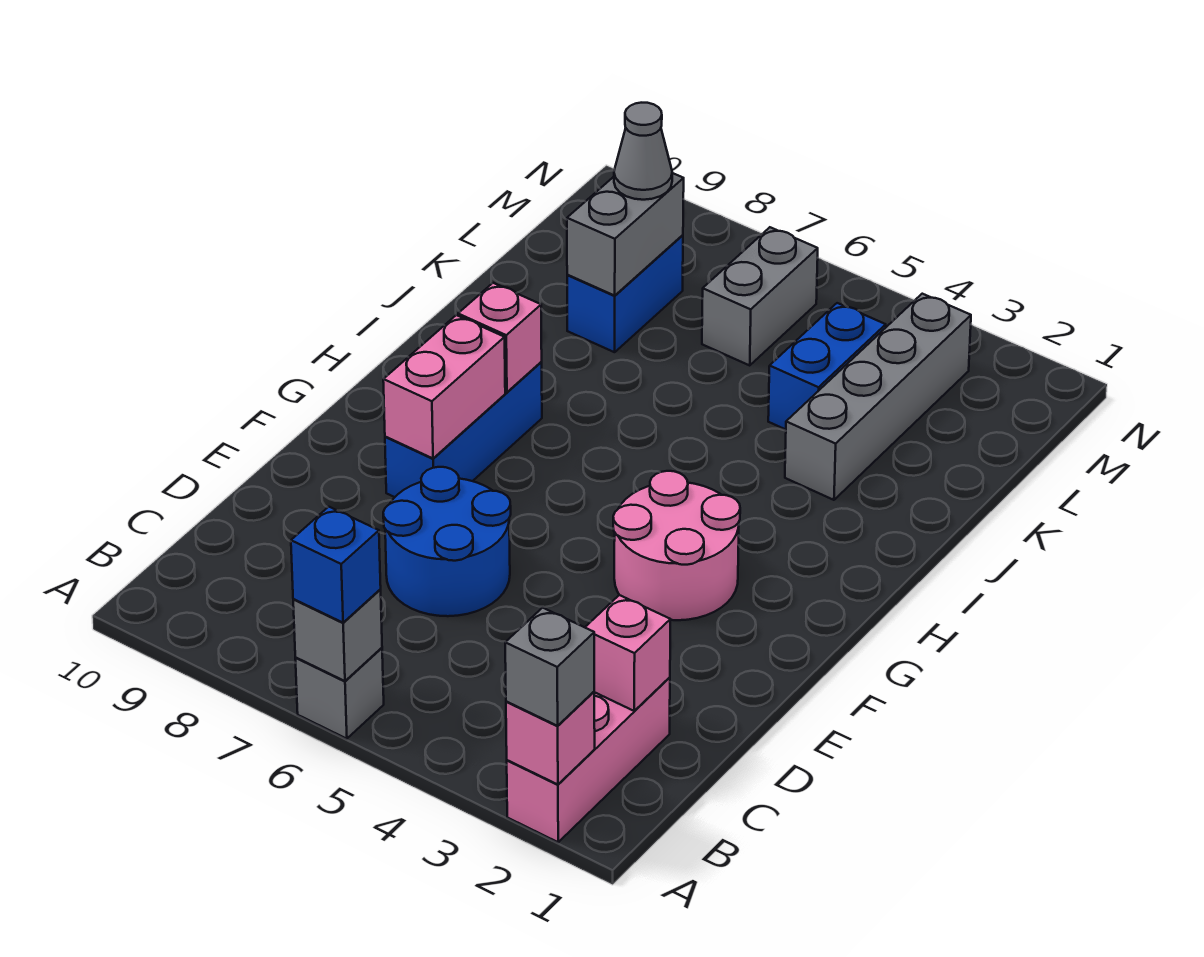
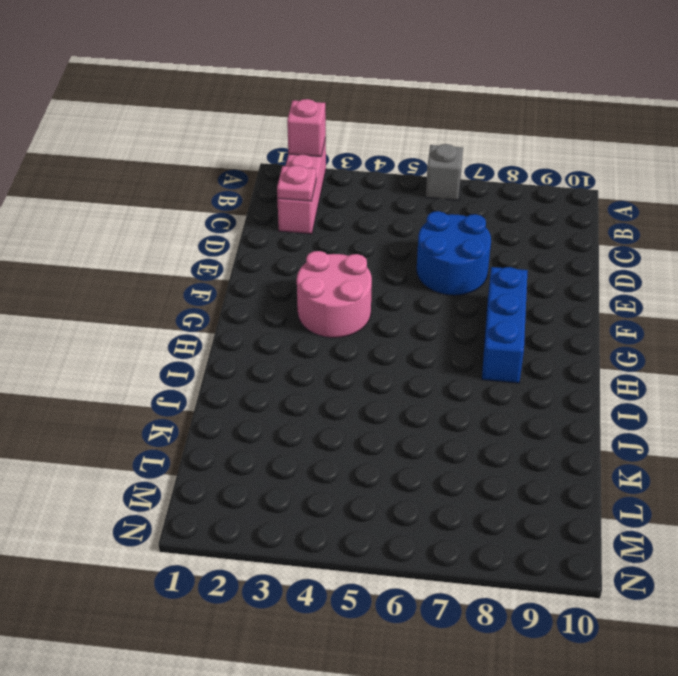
pink plate C2 level 2 -> pink brick C2 level 2
none -> grey brick J3:M3 level 1
none -> blue brick K4:L4 level 1
none -> blue brick K8:L8 level 1

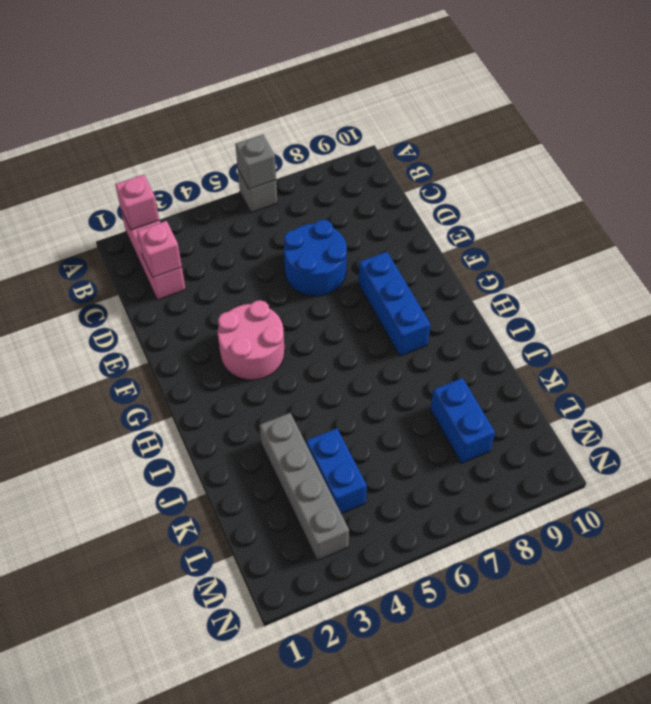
none -> grey brick L6:M6 level 1
none -> pink brick F8:G8 level 2
none -> pink brick H8 level 2

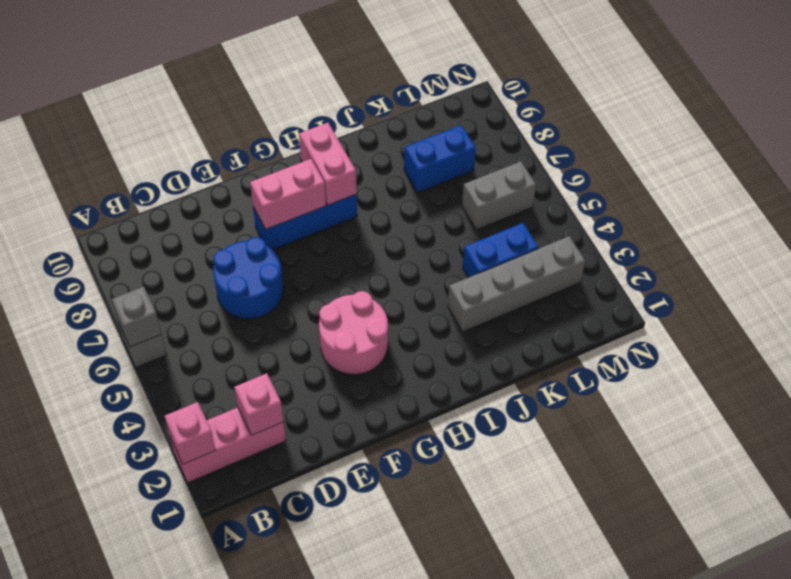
pink brick H8:H9 level 2 -> pink brick H8 level 2
none -> grey brick K8:L8 level 2
none -> grey brick A2 level 3
none -> blue brick A6 level 3

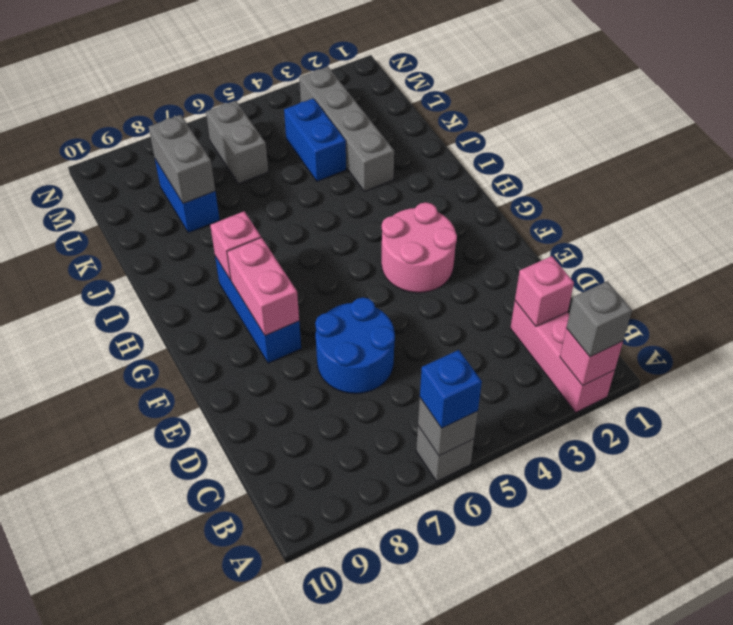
none -> grey cone L8 level 3

